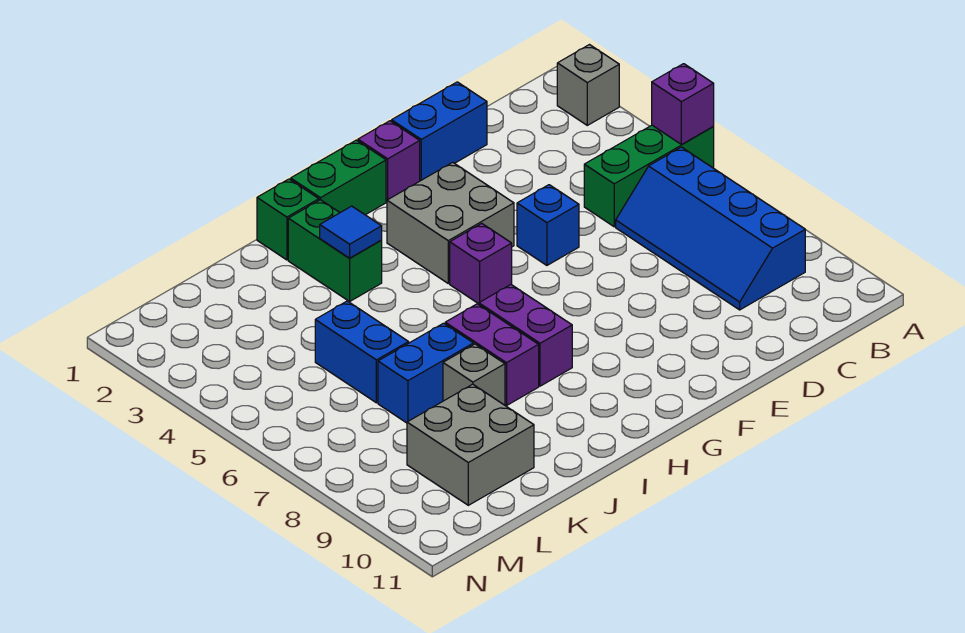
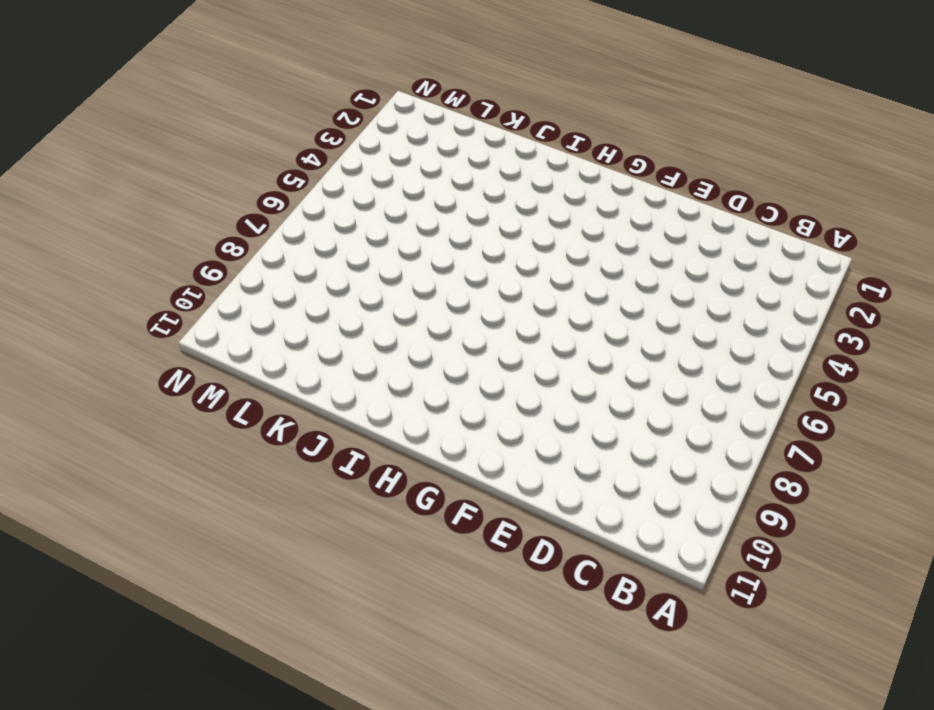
none -> grey brick A2 level 1
none -> green brick A5:C5 level 1
none -> blue slope B6:C9 level 1 top B

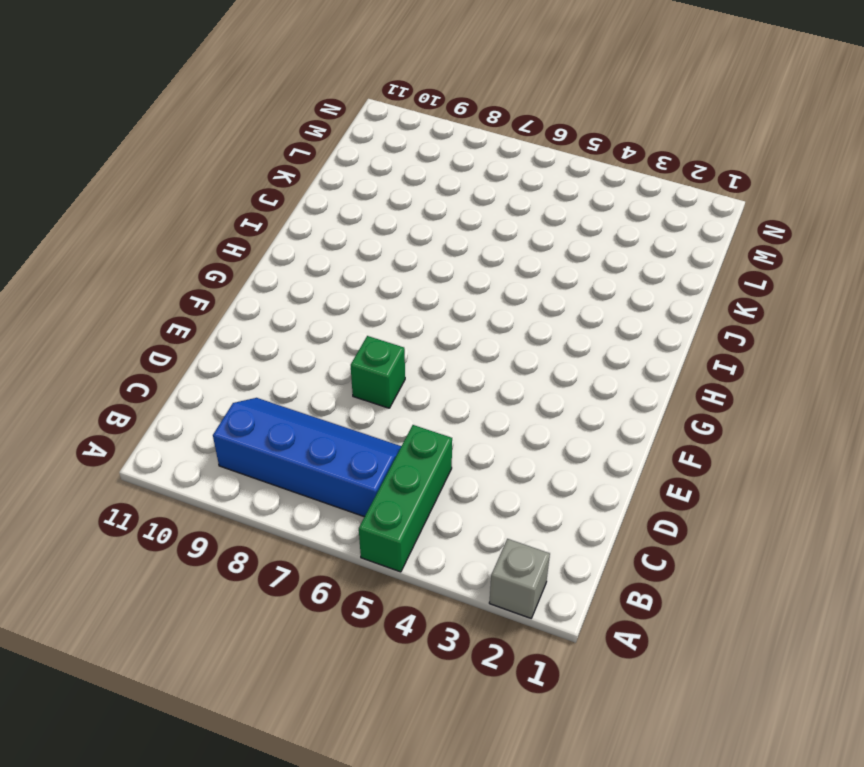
green brick E7 level 1 -> green brick I1 level 1
none -> blue brick D1:E1 level 1
none -> blue brick E5 level 1
none -> purple brick F1 level 1

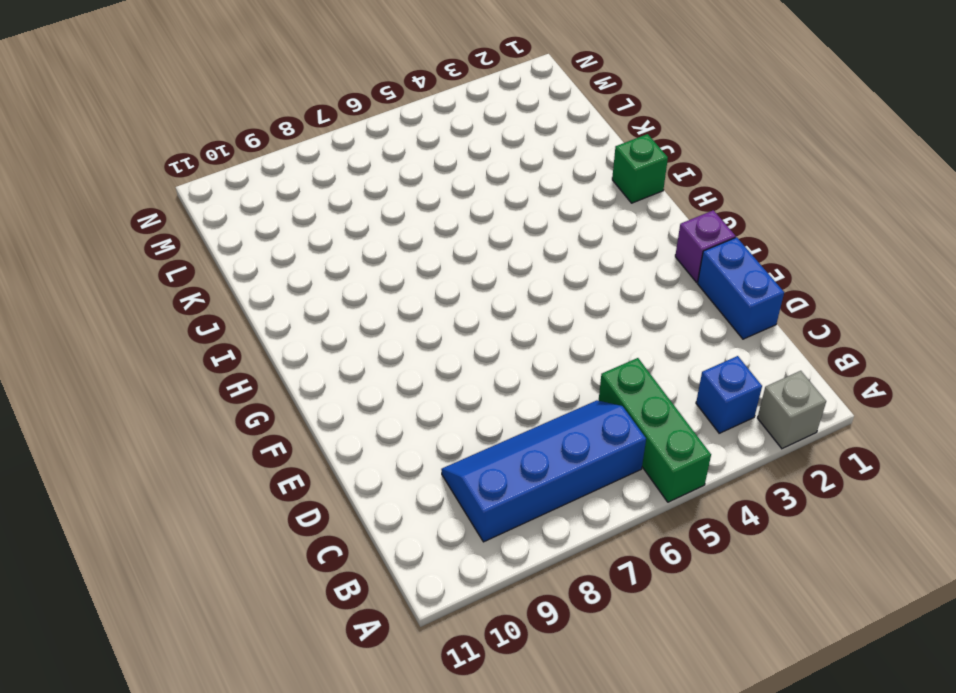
blue brick B3 level 1 -> blue brick E5 level 1
none -> grey brick F3:G4 level 1
none -> green brick G1:H1 level 1
none -> purple brick G5 level 1

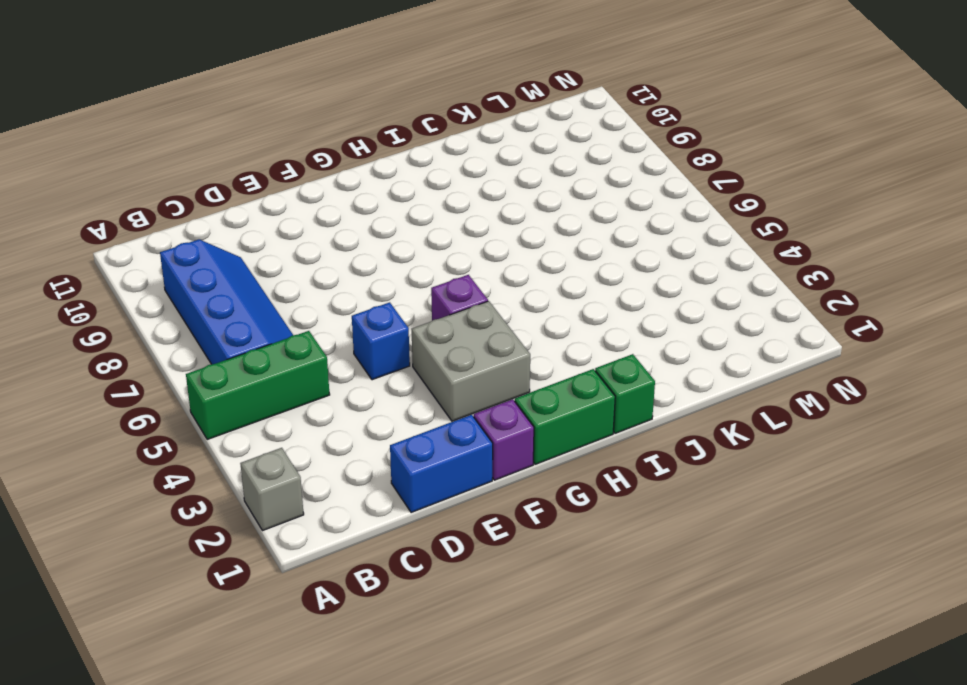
none -> purple brick H7:H8 level 1
none -> green brick I2:I3 level 1
none -> purple brick I7:I8 level 1

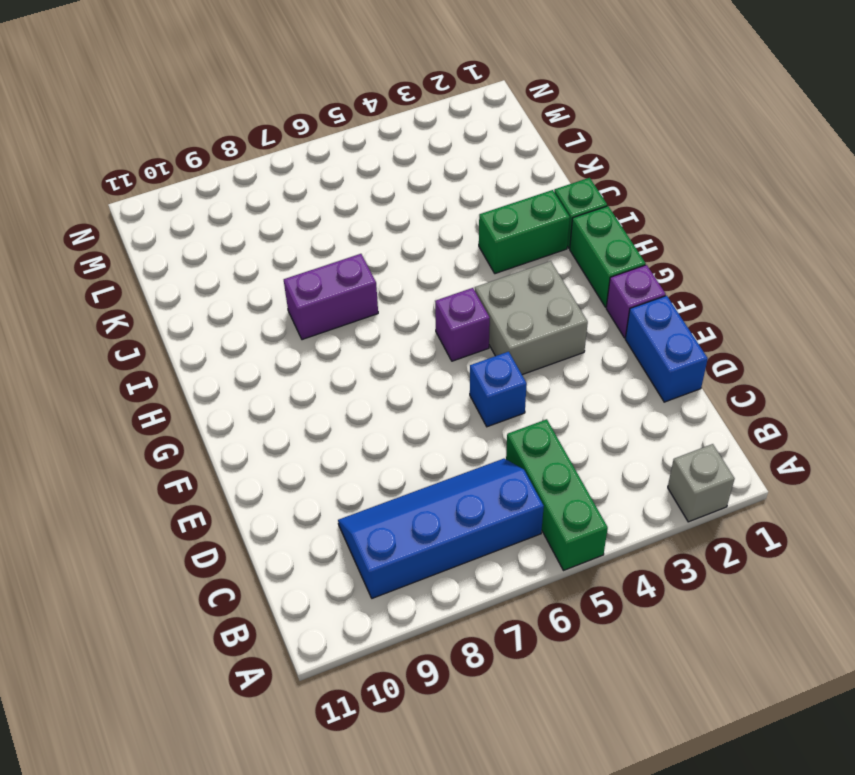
none -> purple brick H7:H8 level 1
none -> blue brick J7:K7 level 1
none -> grey brick J8 level 1

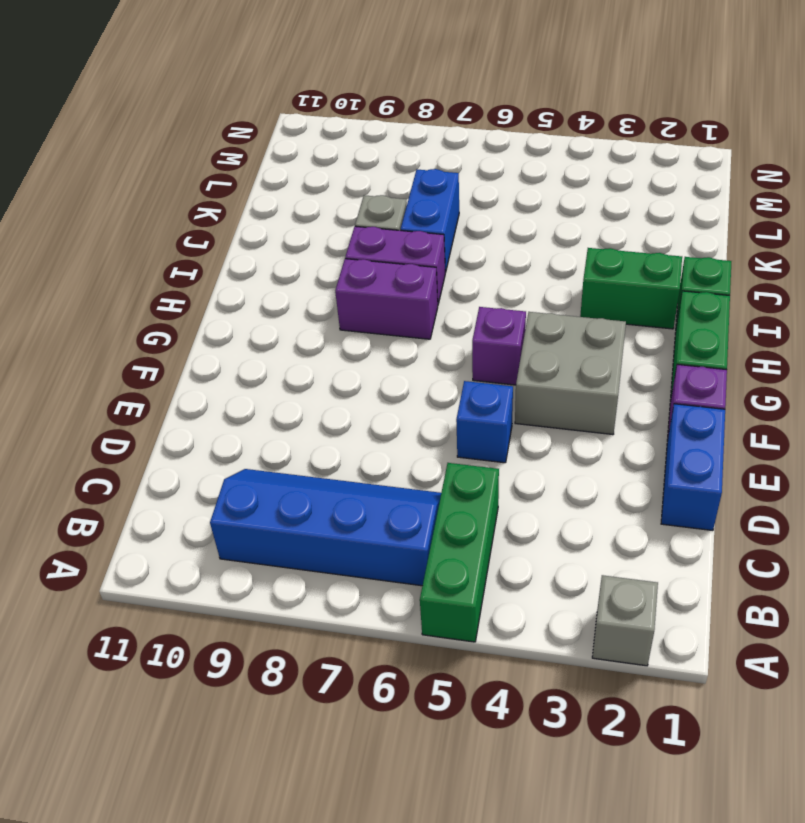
none -> blue brick K5:K6 level 1
none -> grey brick K9:L10 level 1
none -> purple brick A5 level 2

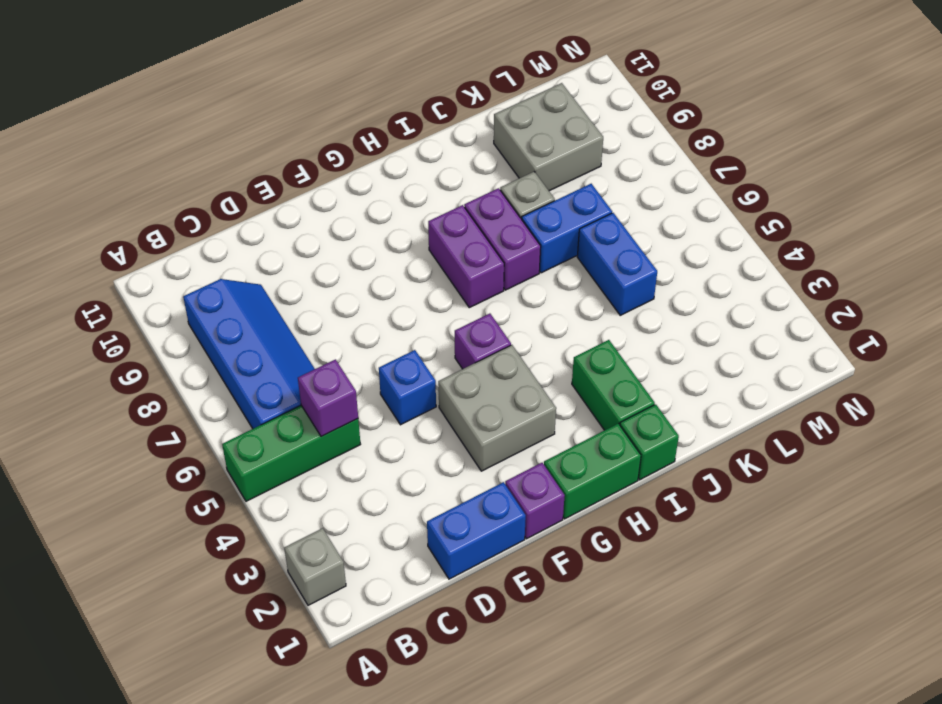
purple brick C5 level 2 -> purple brick A5 level 2
none -> blue tile I3 level 2

